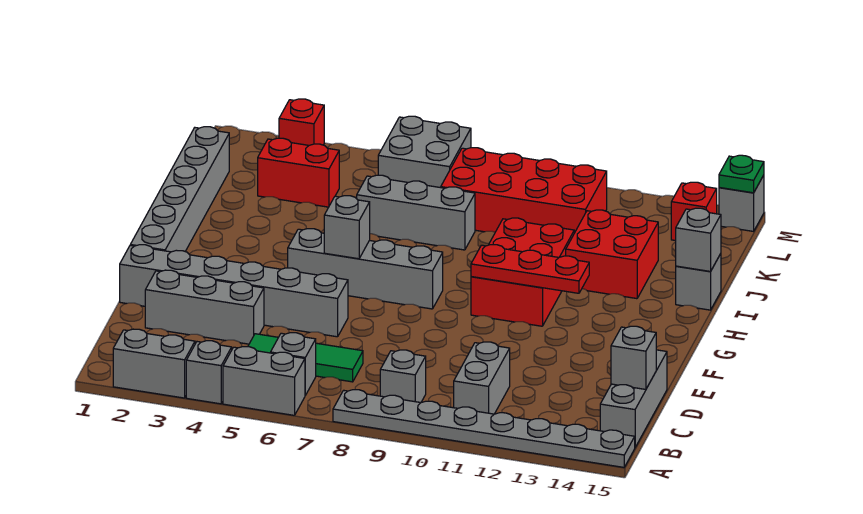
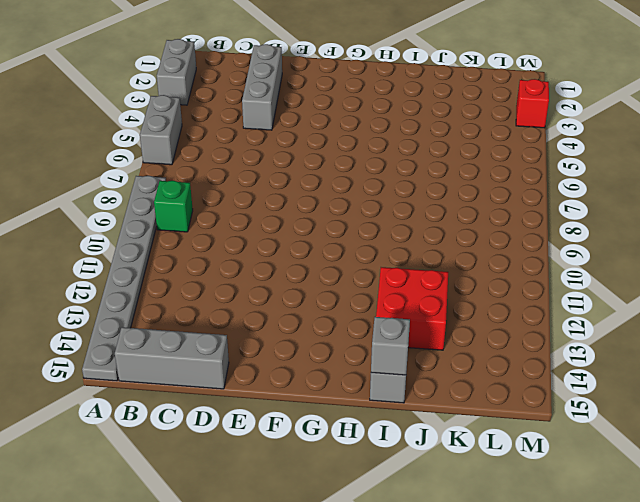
green brick B9 level 1 -> grey brick B9 level 1
none -> grey brick A4 level 1
none -> grey brick B6 level 1
none -> grey brick B11:C11 level 1

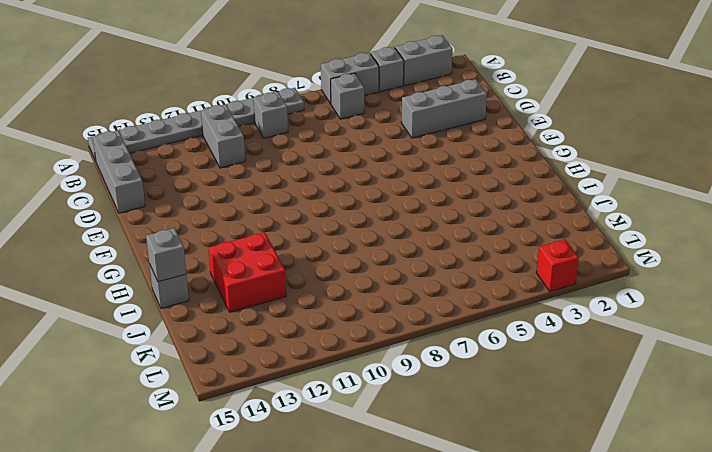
none -> green tile C5:C7 level 1
none -> grey brick E1:E6 level 1
none -> grey brick F1:K1 level 1

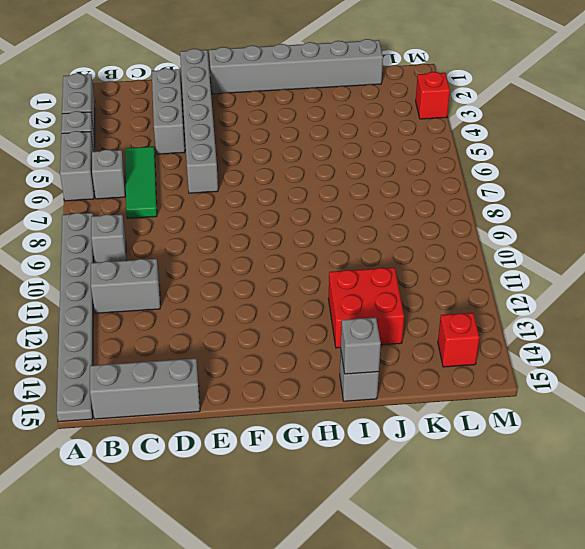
none -> grey brick G5:G8 level 1
none -> red brick G10:I11 level 1
none -> grey brick J6:J8 level 1

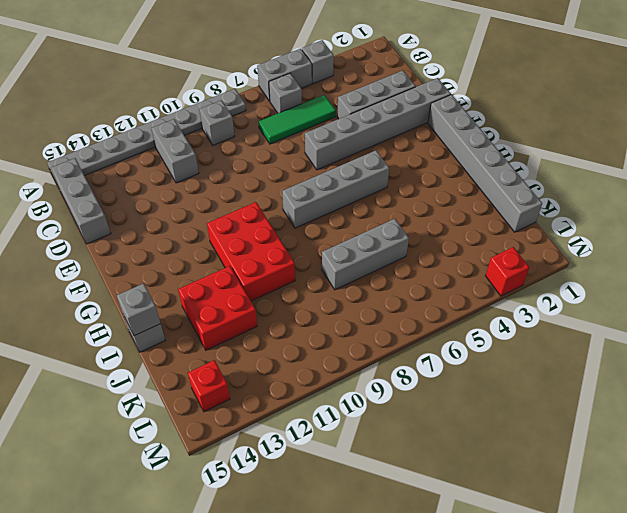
none -> grey brick A2:A3 level 1
none -> red brick K3:K4 level 1
none -> red brick K8:L11 level 1

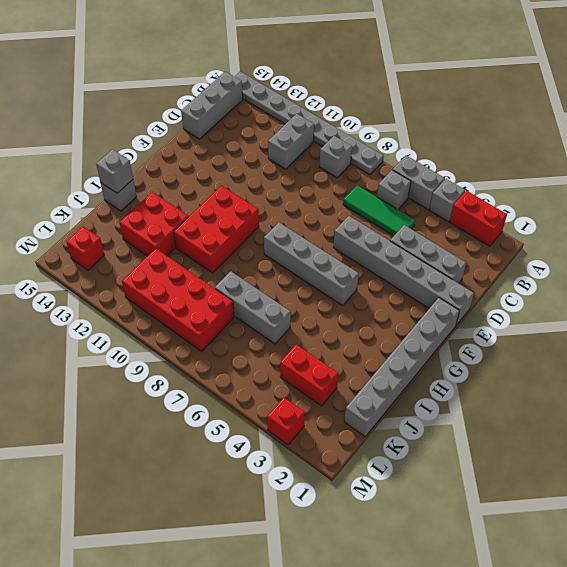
red brick A2:A3 level 1 -> grey brick A2:A3 level 1
none -> grey brick L6:M7 level 1
none -> grey brick M15 level 1
none -> grey brick C15 level 2

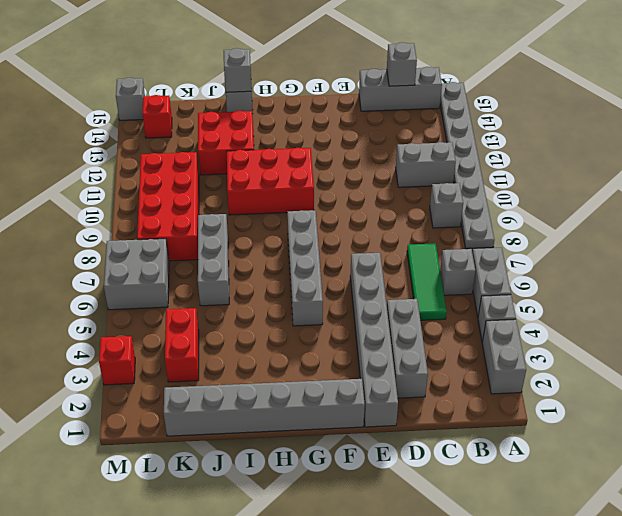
none -> grey brick G6 level 2
none -> red plate G10:G12 level 2
none -> green plate M15 level 2

